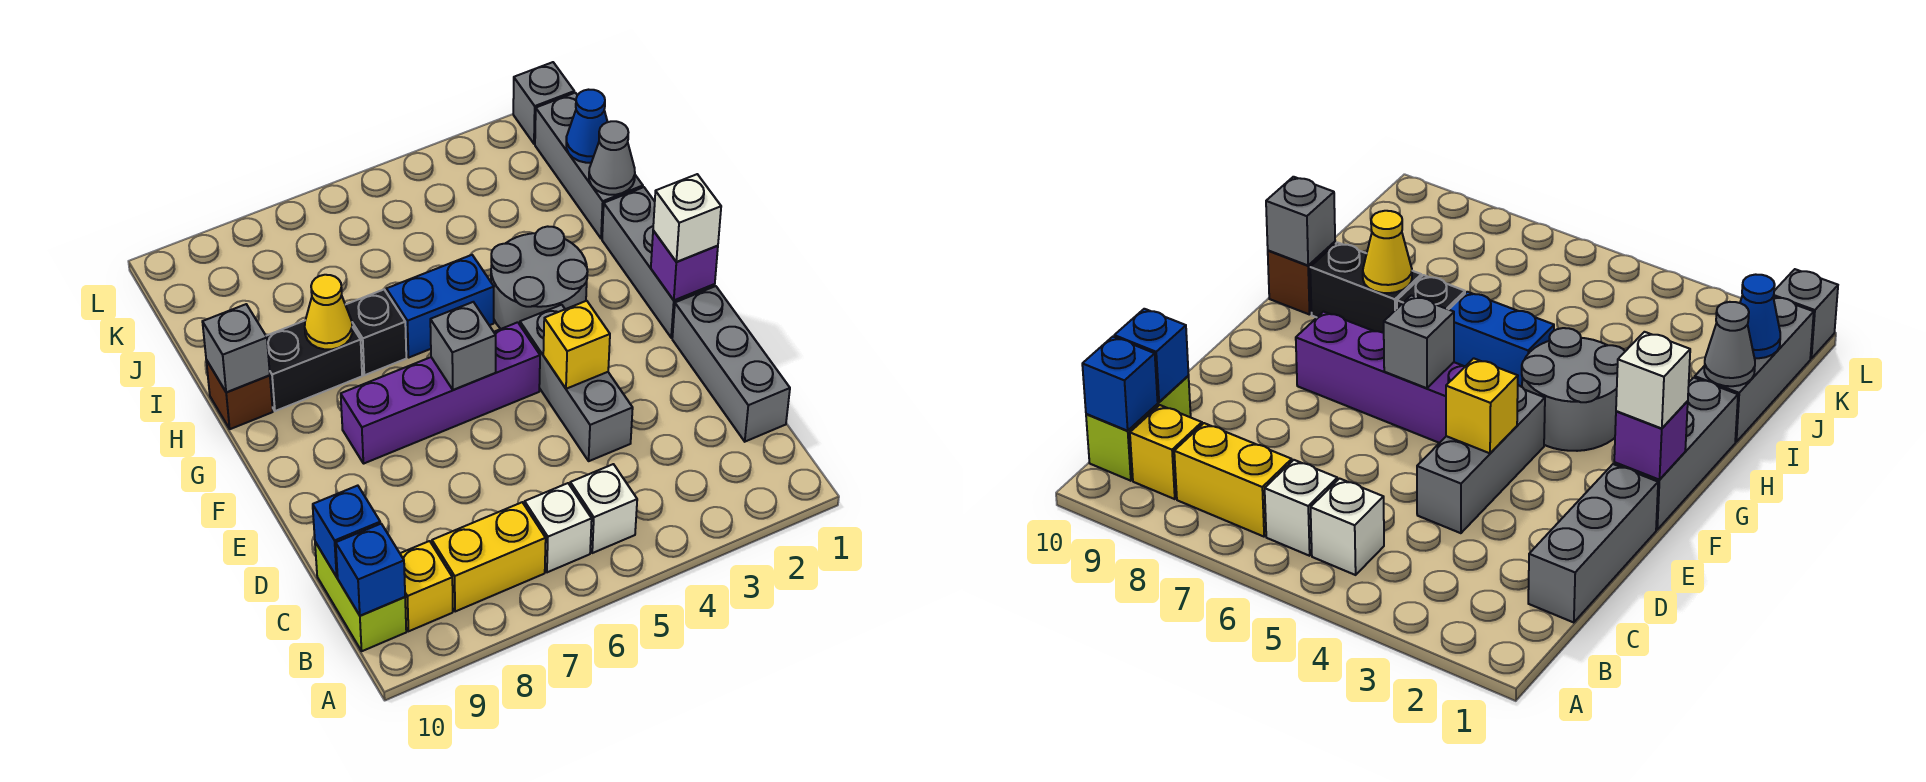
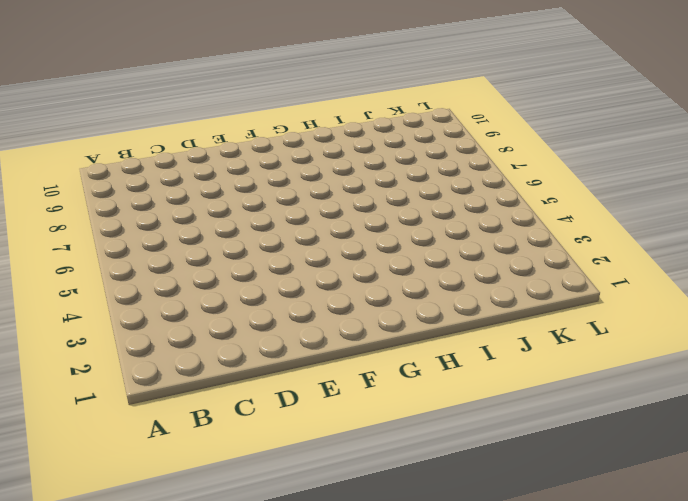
none -> white brick B5 level 1
none -> white brick B6 level 1
none -> yellow brick B7:B8 level 1

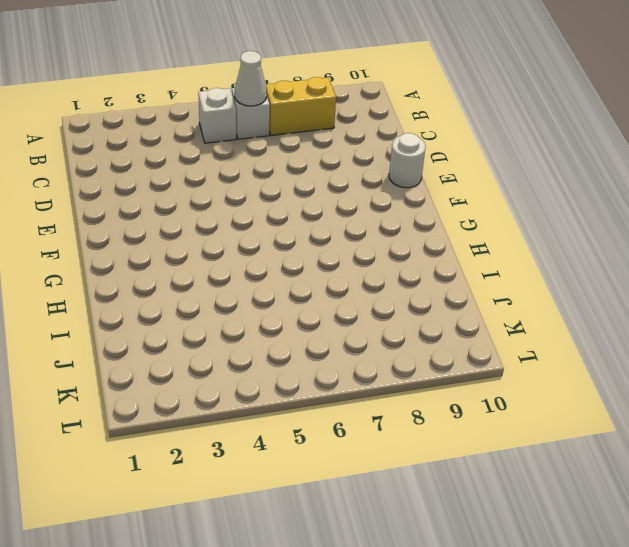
white cone B6 level 2 -> none
white round brick E10 level 1 -> none
none -> yellow brick B9 level 1
none -> lime brick B10:C10 level 1
none -> grey brick C1:E1 level 1

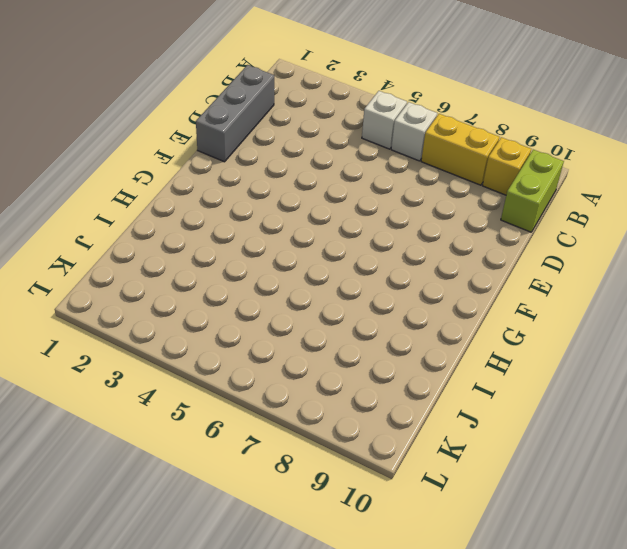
none -> grey brick D4:F4 level 1
none -> grey brick F1:H1 level 1
none -> purple brick F5:F8 level 1

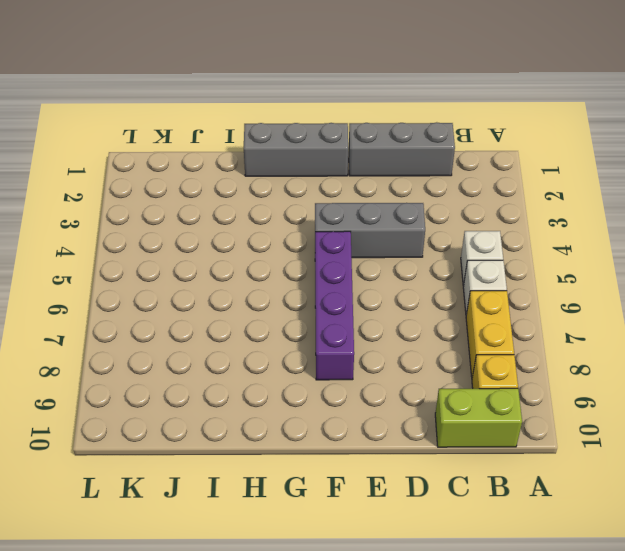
none -> grey round brick G3:H4 level 1
none -> blue brick H5:H6 level 1
none -> black brick H7 level 1

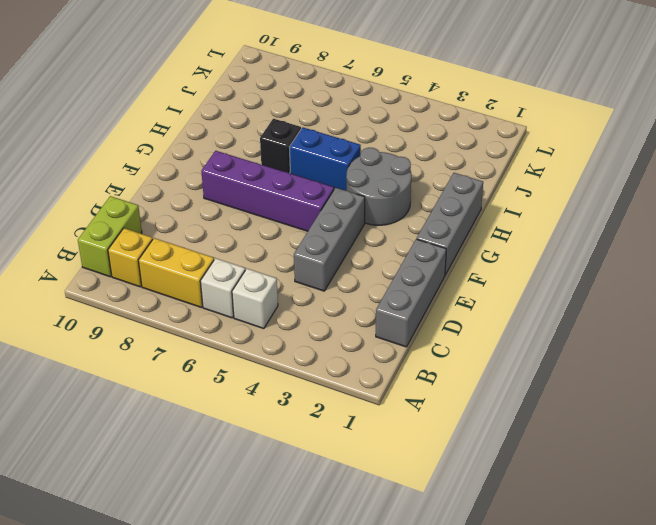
none -> black brick H8:H9 level 1
none -> brown brick H10 level 1
none -> grey brick I1:K1 level 1

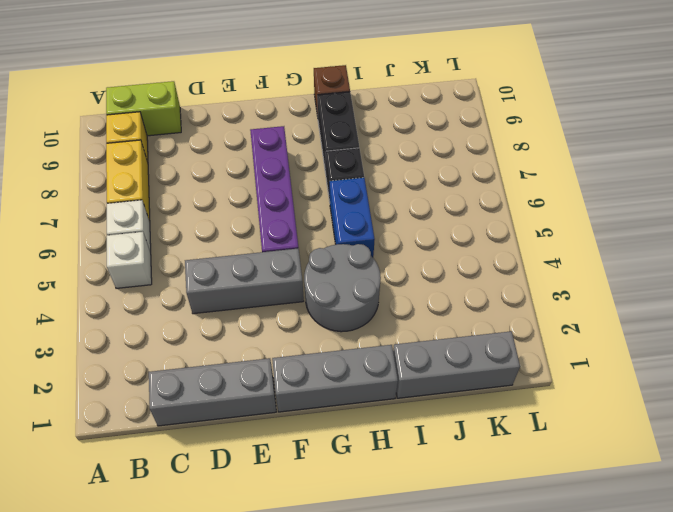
none -> grey brick L1 level 1
none -> blue brick B10 level 2
none -> blue brick C10 level 2

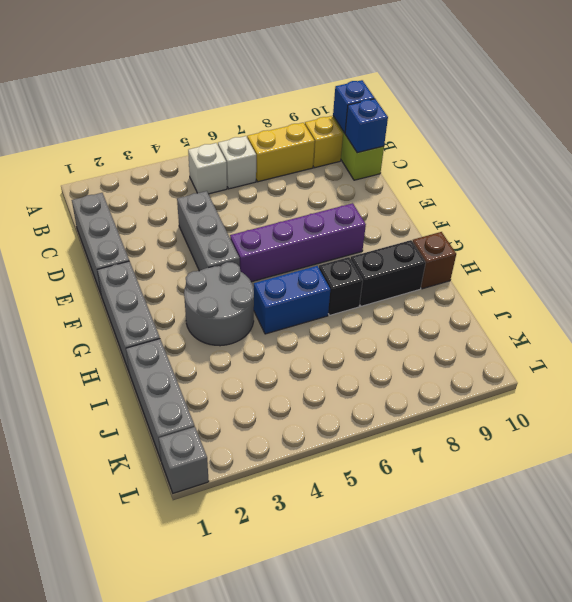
none -> yellow brick E4 level 2
none -> purple brick F1 level 2
none -> grey brick F6 level 2

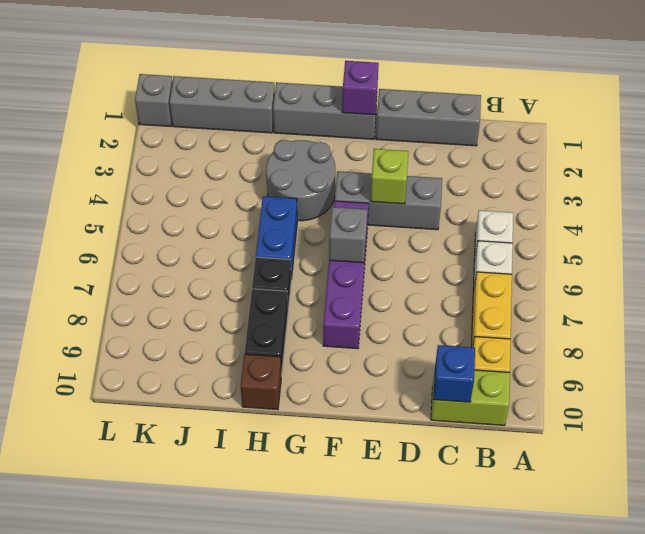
lime brick E4 level 2 -> yellow brick E4 level 2
none -> blue brick B10 level 2
none -> yellow cone H8 level 2
none -> grey brick H10 level 2

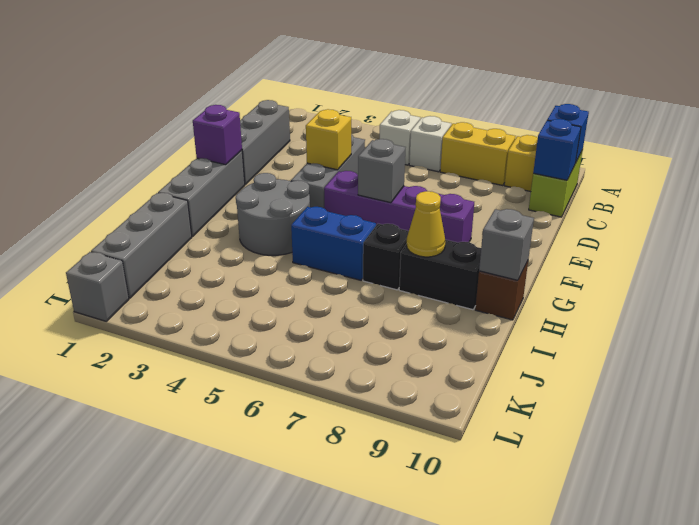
none -> grey cone I1 level 2
none -> blue cone J1 level 2
none -> white brick F1 level 3

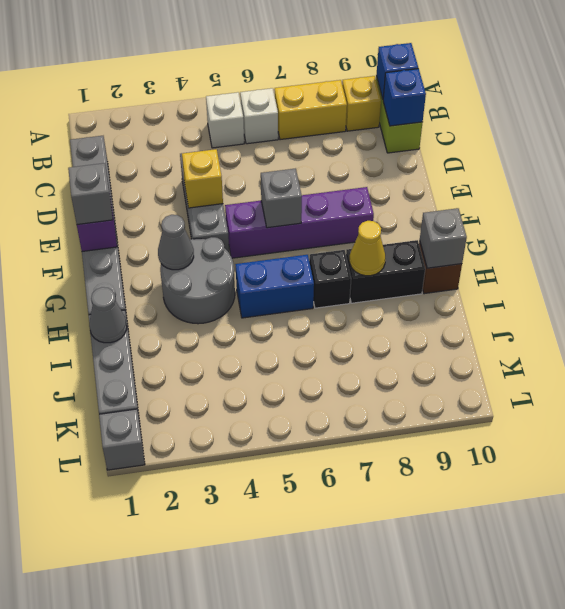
grey brick F1 level 3 -> white brick F1 level 3
grey cone G3 level 2 -> none
none -> blue cone J1 level 2

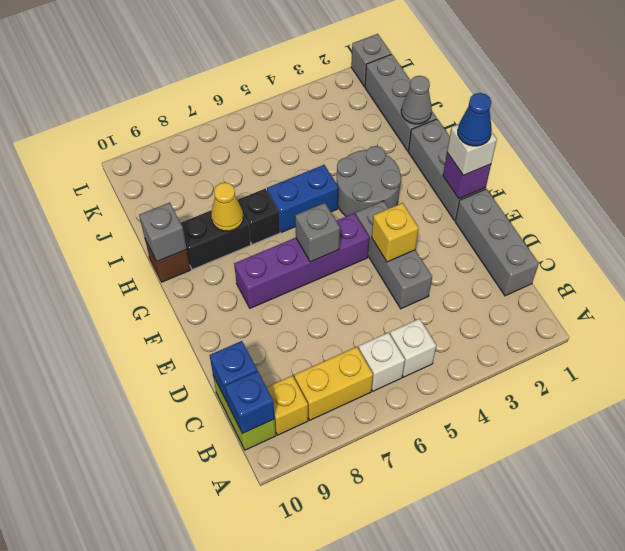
blue cone F1 level 4 -> blue cone J1 level 2

